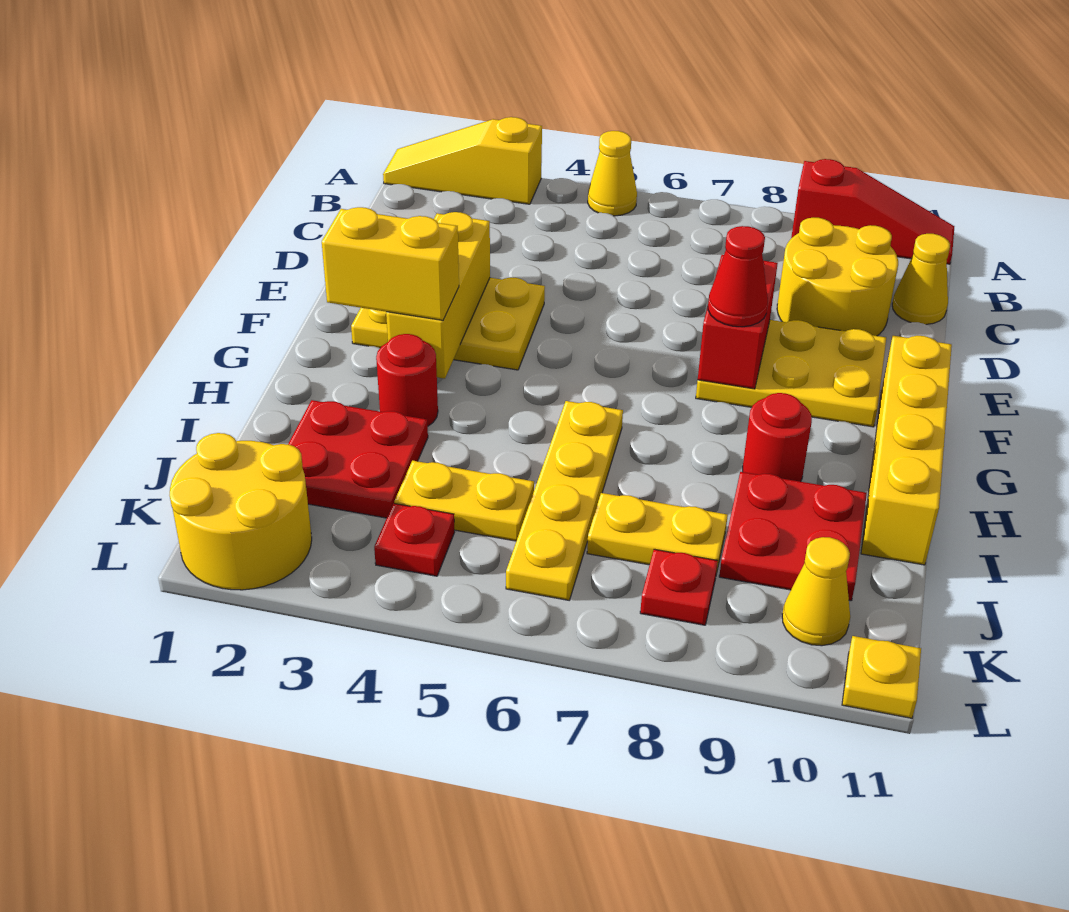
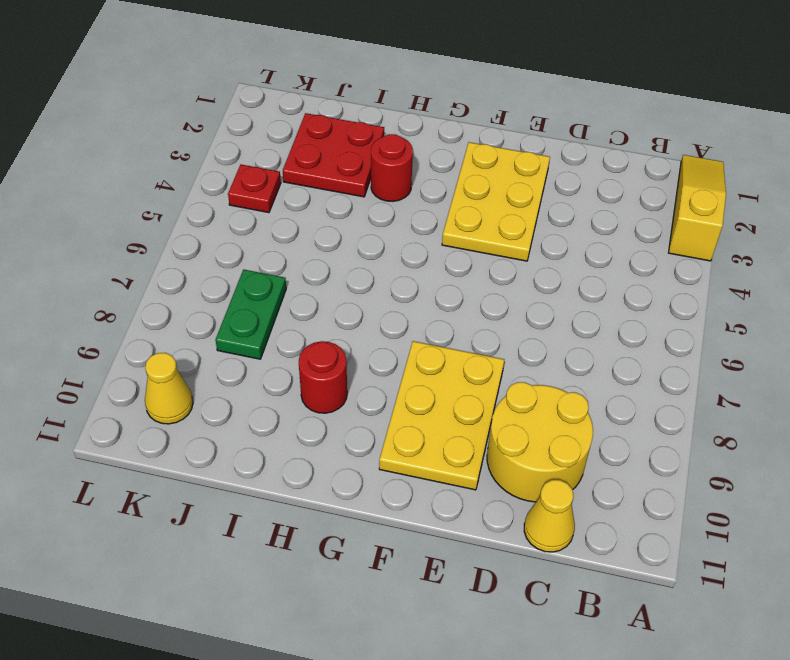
green plate J7:J8 level 1 -> yellow plate J7:J8 level 1
none -> yellow cone A5 level 1
none -> red slope A9:A11 level 1 top 9
none -> yellow brick F11:I11 level 1

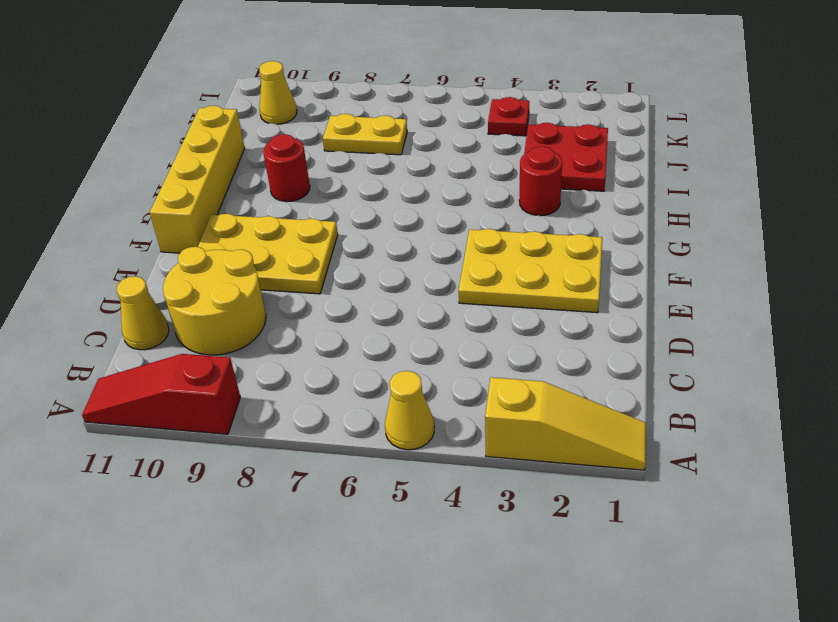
none -> yellow plate H6:K6 level 1
none -> red plate I9:J10 level 1
none -> yellow plate J4:J5 level 1

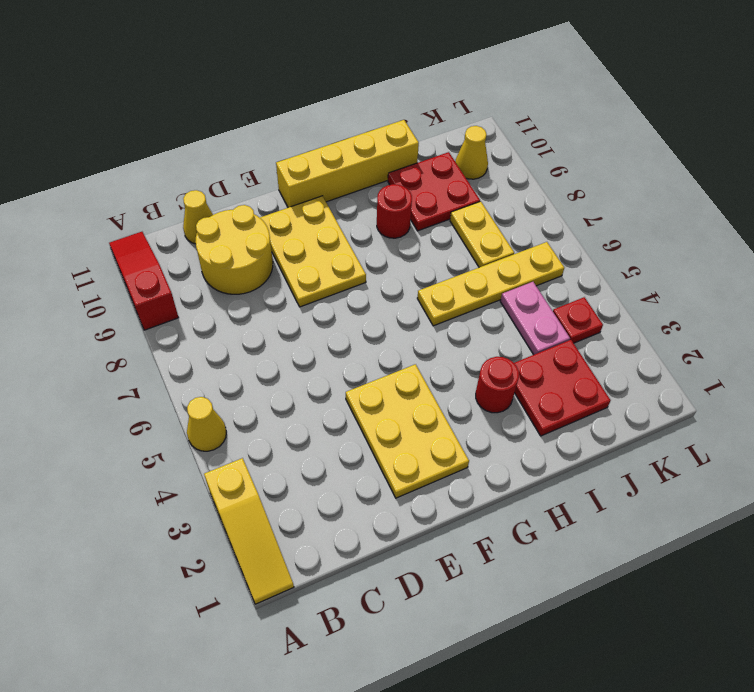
pink plate J4:J5 level 1 -> yellow plate J4:J5 level 1
none -> yellow round brick K1:L2 level 1
none -> red plate K8 level 1
none -> yellow plate L11 level 1

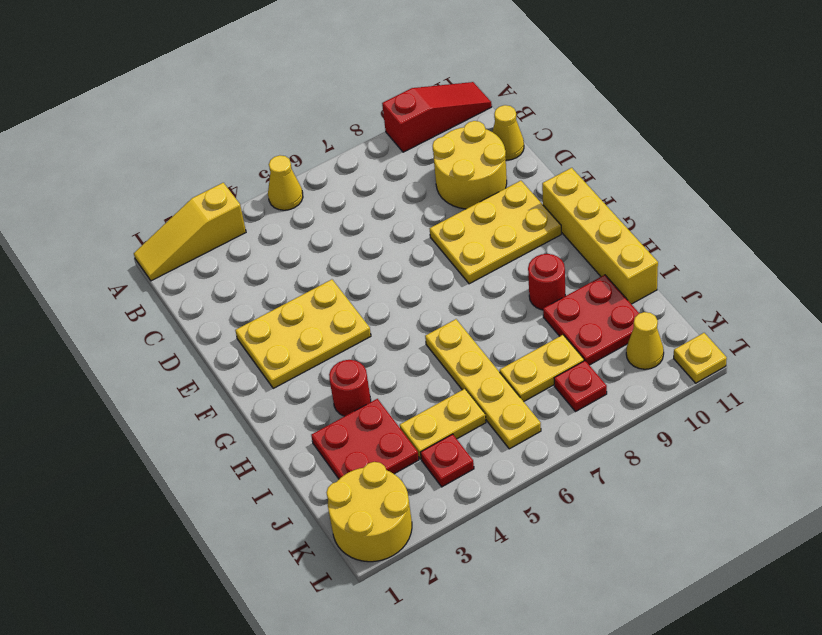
none -> yellow brick E3:G3 level 2
none -> red brick E8:F8 level 2
none -> red cone F8 level 3

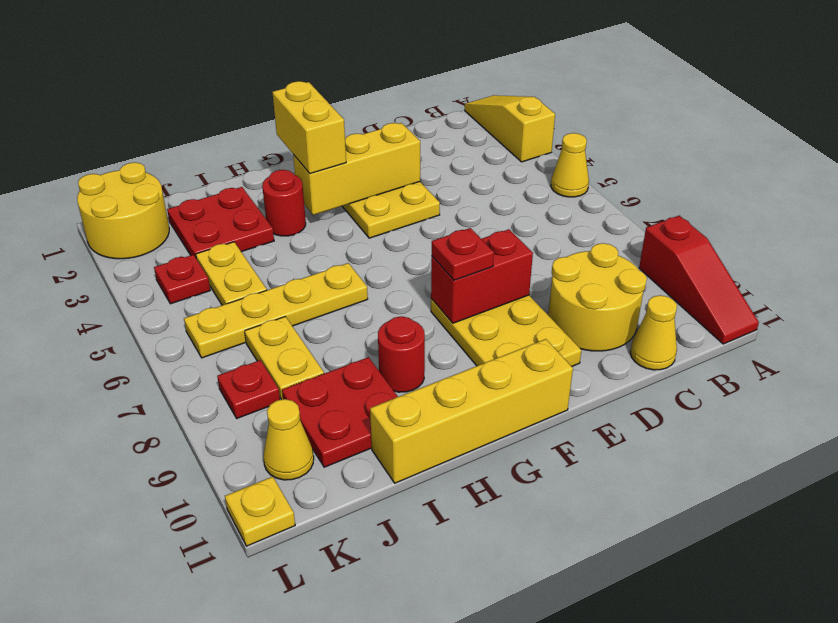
red plate F8 level 3 -> red cone F8 level 3

